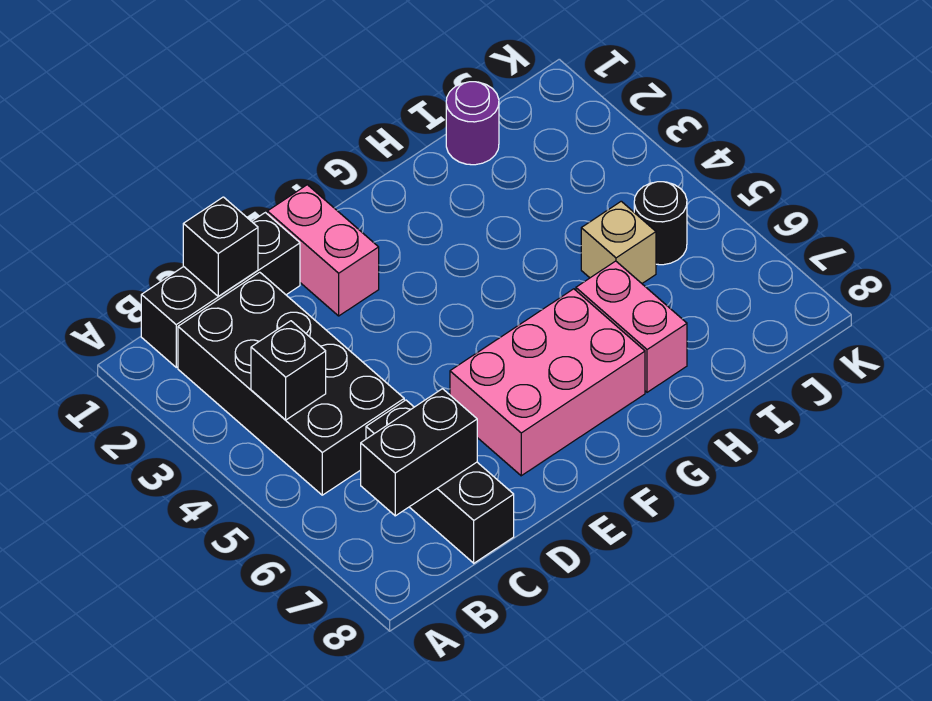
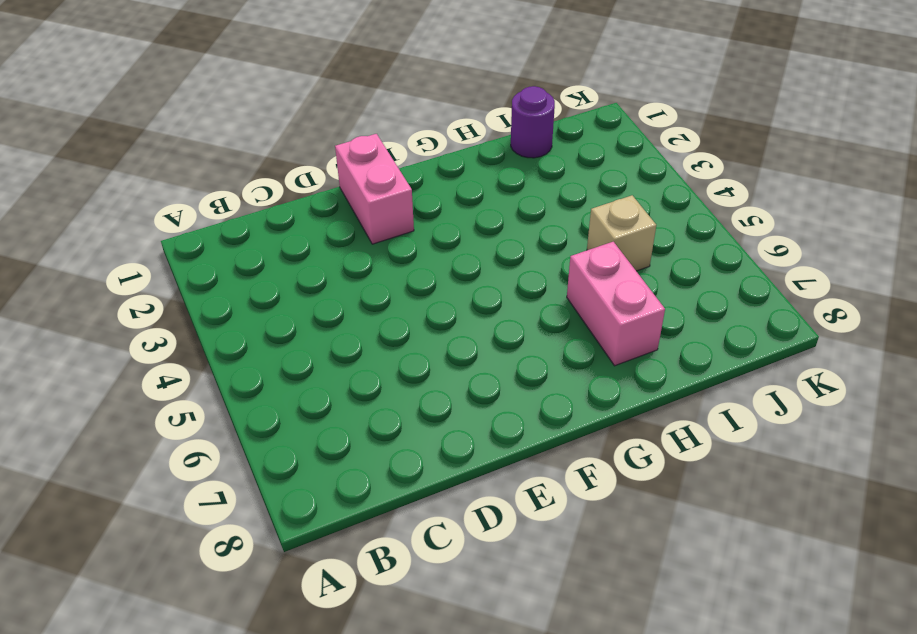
none -> black brick B1:D1 level 1
none -> black brick B2:C5 level 1
none -> black brick C6:C8 level 1

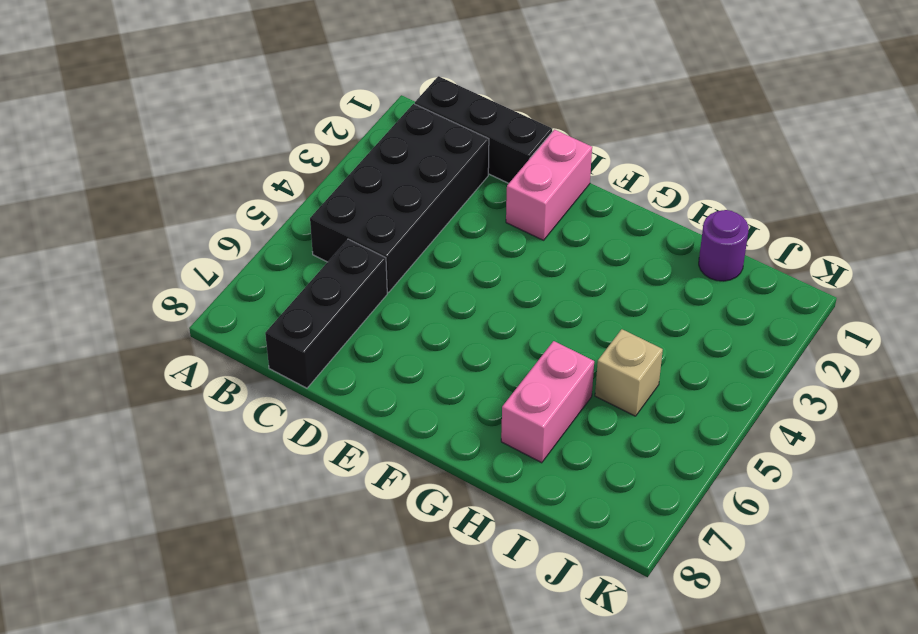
none -> pink brick E6:G7 level 1
none -> black round brick J5 level 1
none -> black brick B4 level 2

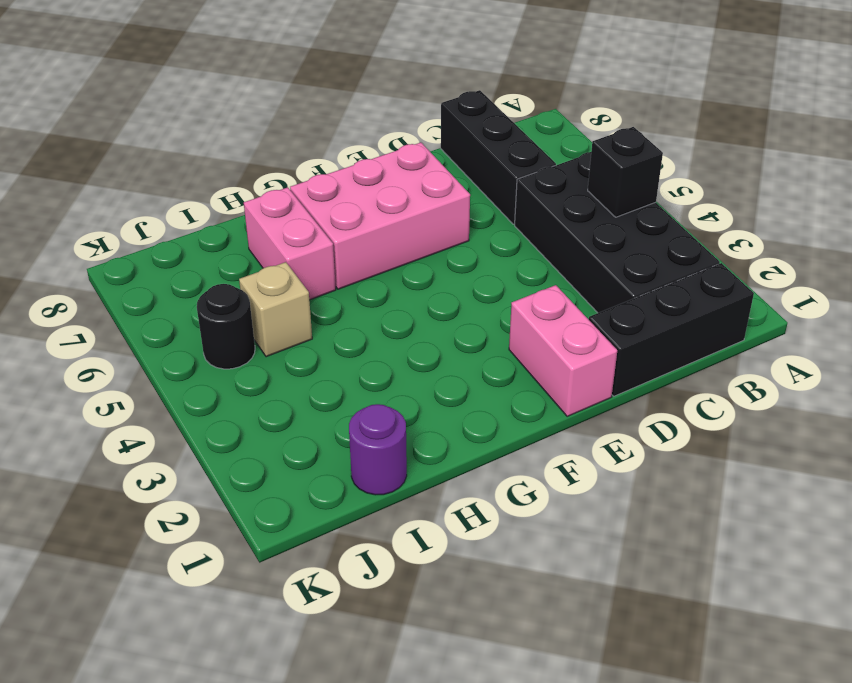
none -> black brick B7:C7 level 2
none -> black brick C1 level 2

